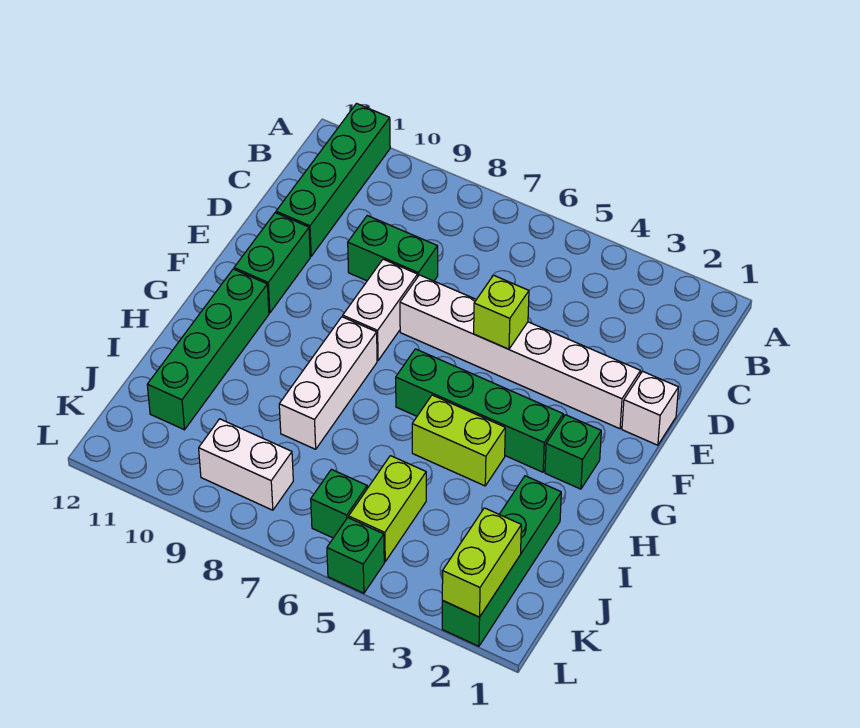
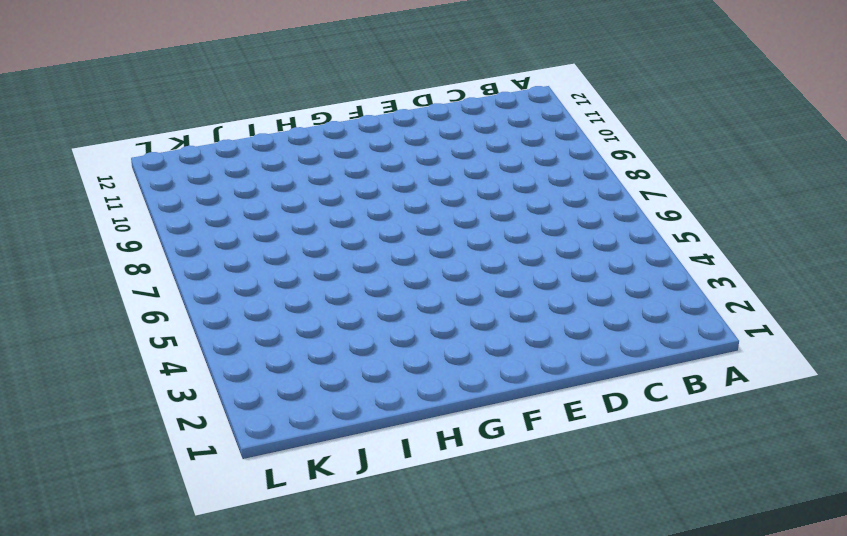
none -> green brick A11:D11 level 1
none -> green brick D8:D9 level 1
none -> white brick E1 level 1

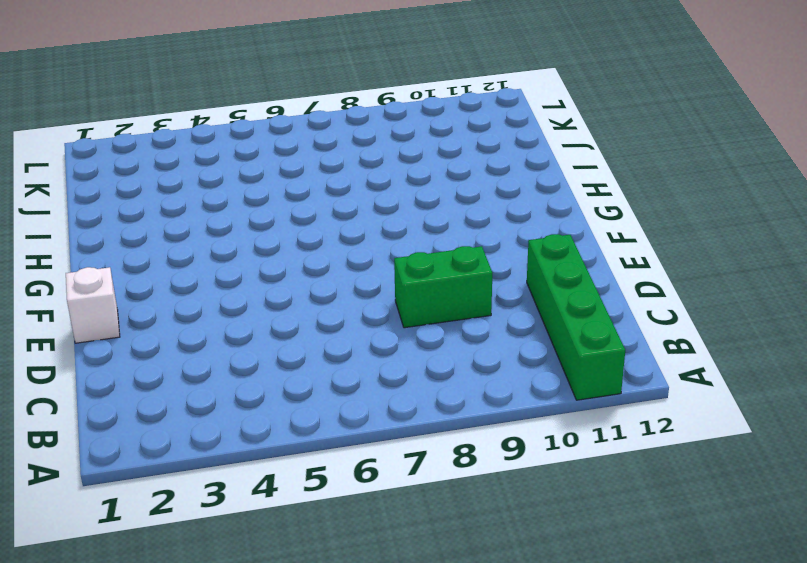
none -> white brick E2:E7 level 1
none -> white brick E8:F8 level 1
none -> green brick E11:F11 level 1

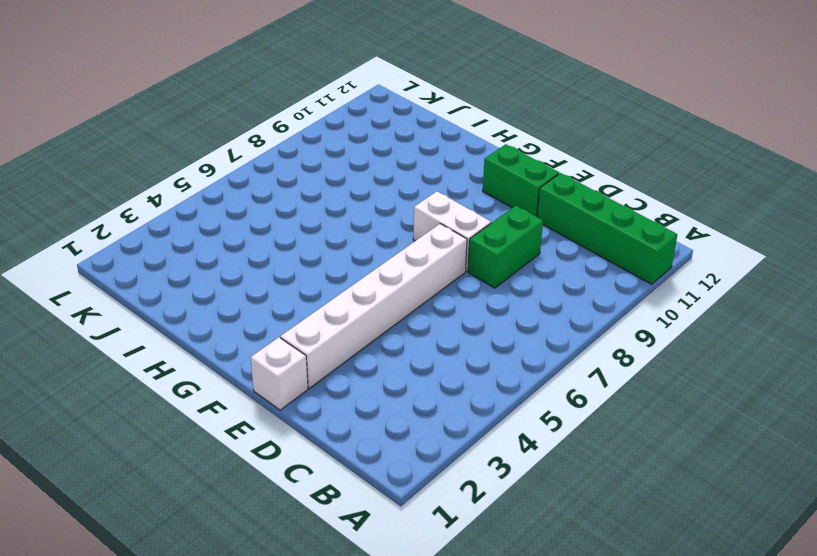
none -> green brick G2 level 1
none -> green brick G3:G6 level 1
none -> white brick G8:I8 level 1

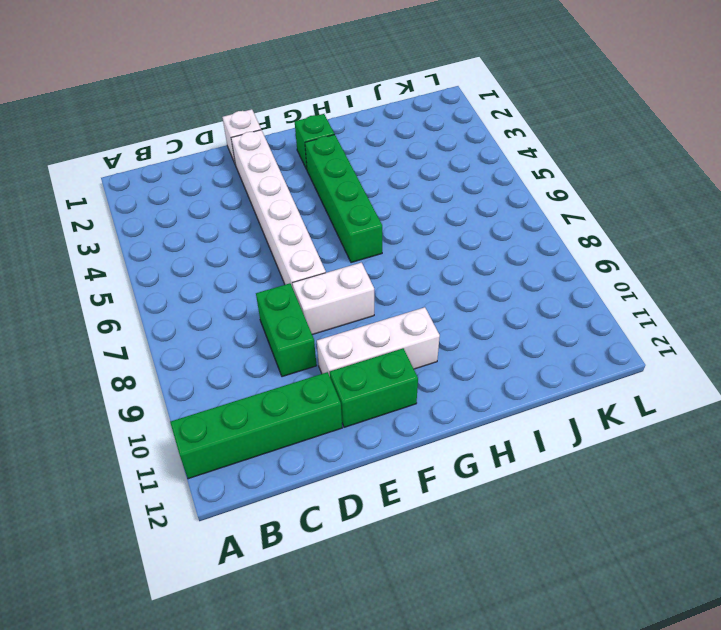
white brick E10:G10 level 1 -> white brick G8:I8 level 1
none -> green brick G11:J11 level 1
none -> lime brick H4:H5 level 1
none -> green brick I2:L2 level 1

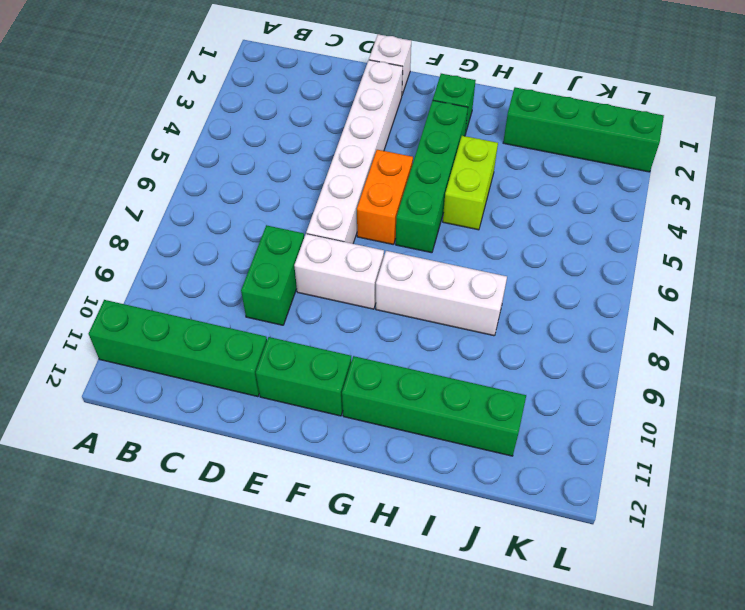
orange brick F5:F6 level 1 -> none
none -> lime brick J5:K5 level 1
none -> green brick K6 level 1
none -> white brick K8:K9 level 1

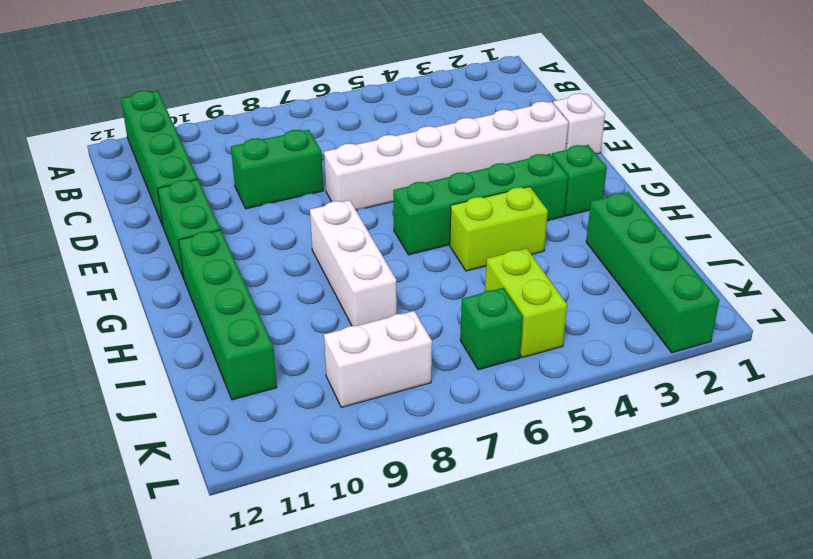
none -> white brick E8:F8 level 1
none -> green brick L5 level 1
none -> lime brick E5 level 2

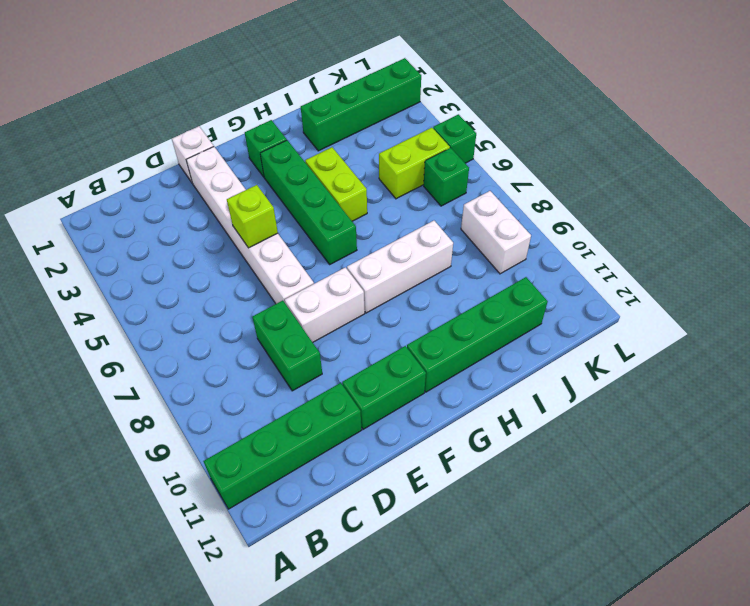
none -> lime brick K2:L2 level 2

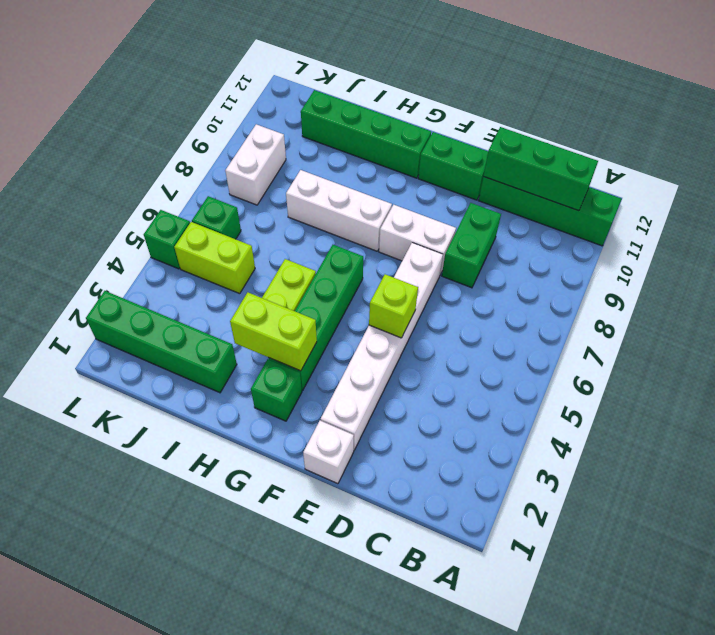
green brick B11:D11 level 2 -> none
lime brick G3:H3 level 2 -> lime brick K2:L2 level 2

